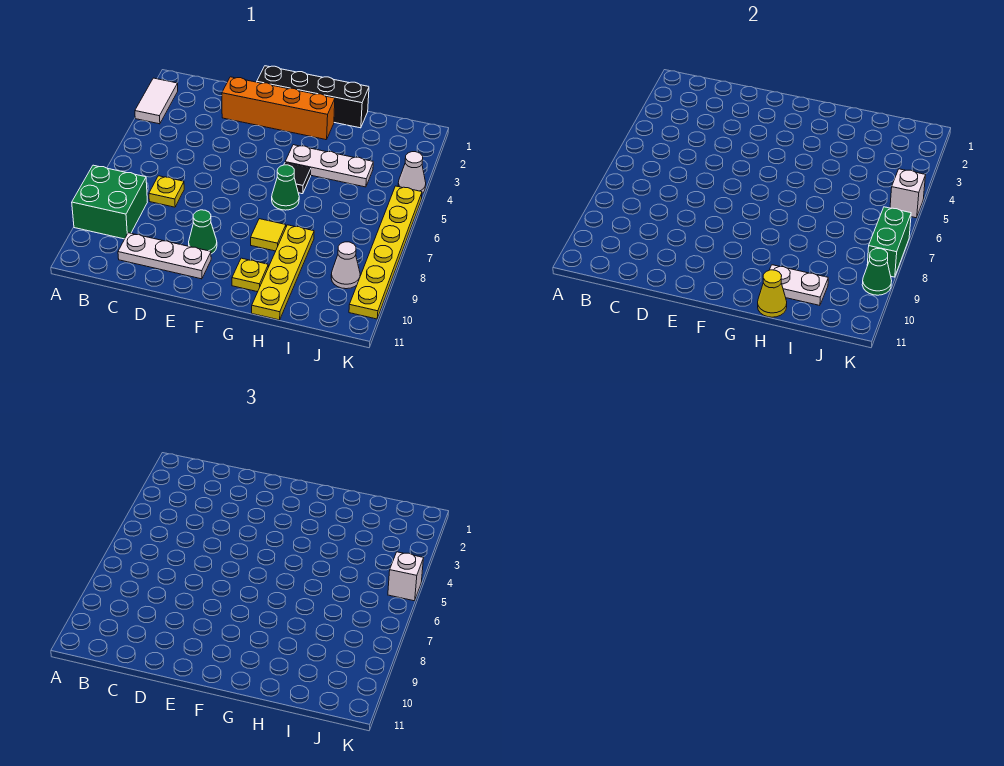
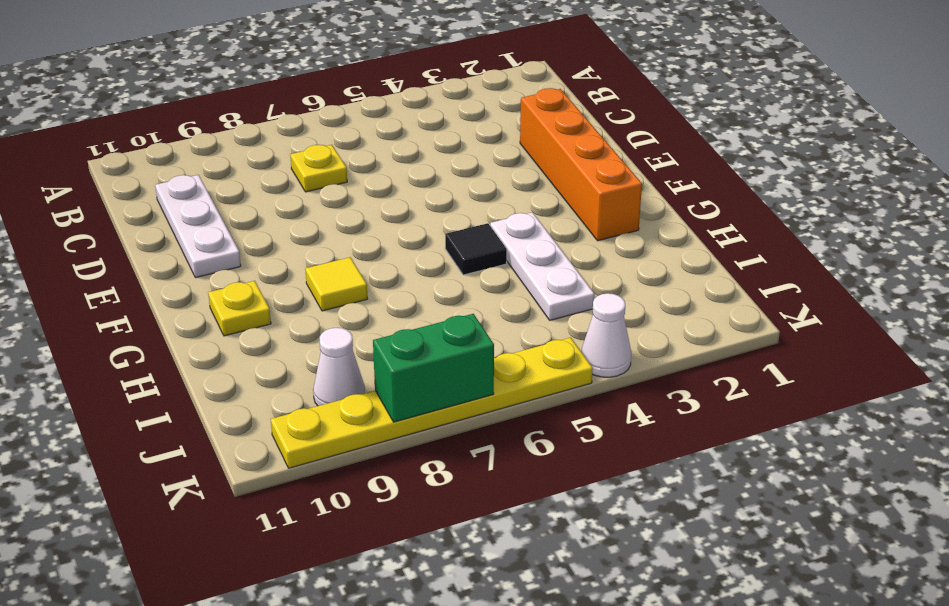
none -> white tile A2:A3 level 1
none -> green brick A8:B9 level 1
none -> black brick E1:H1 level 1

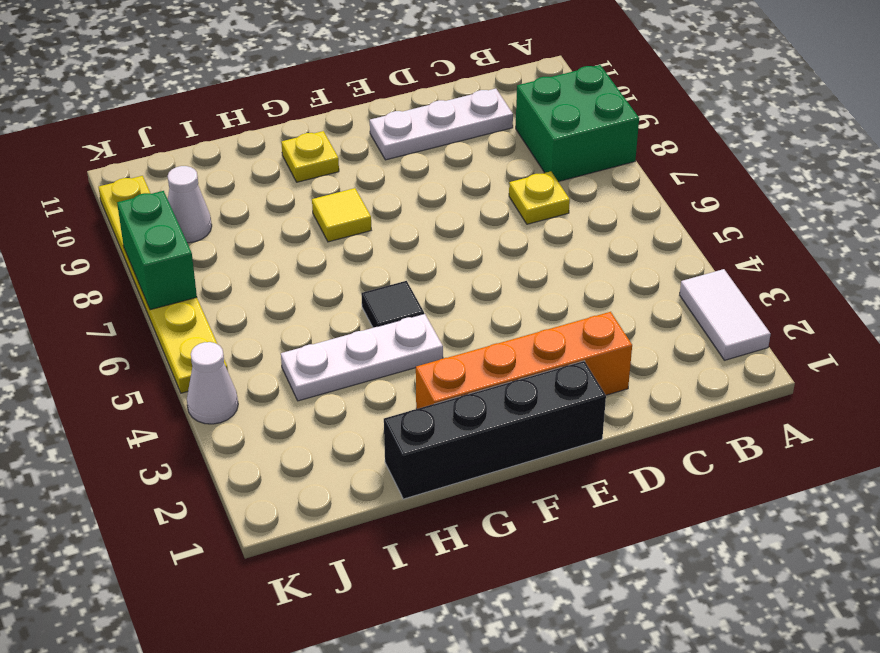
none -> green cone E9 level 1
none -> green cone G6 level 1
none -> yellow plate H8:H11 level 1

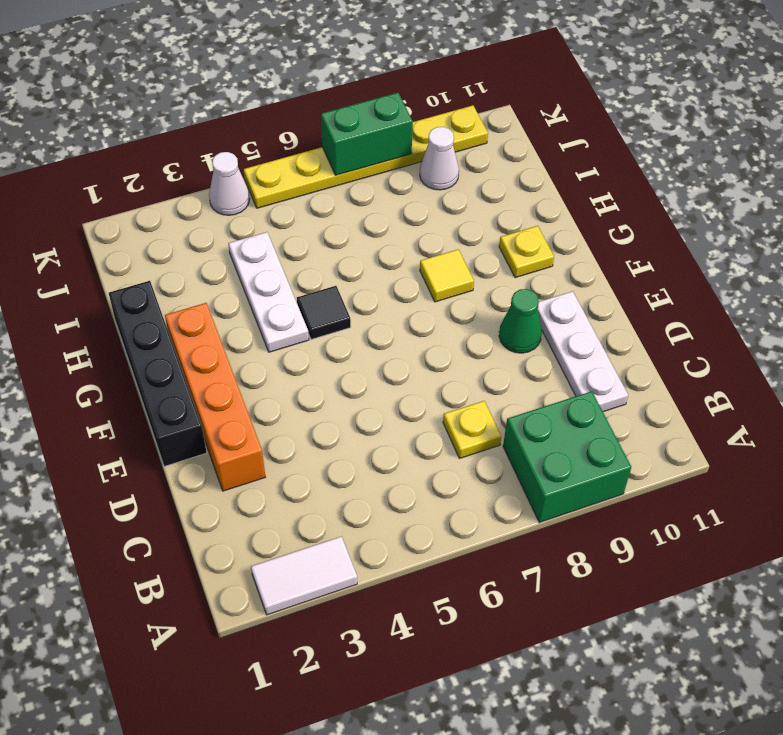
none -> green cone G6 level 1
none -> yellow plate H8:H11 level 1
none -> white plate H10:I10 level 2

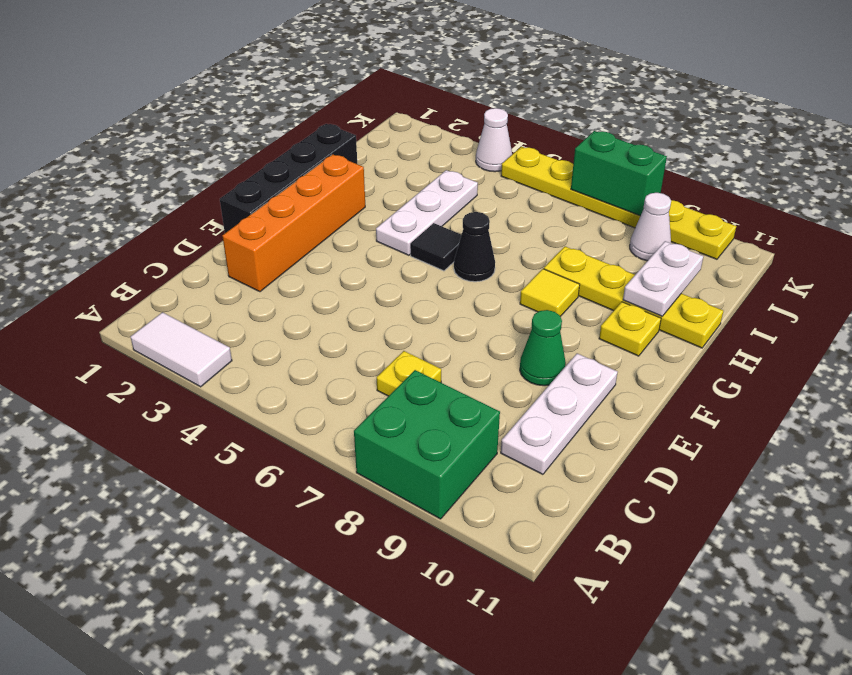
black cone G6 level 1 -> green cone G6 level 1
none -> yellow cone H11 level 2
none -> white brick K5 level 2
none -> green cone K9 level 2

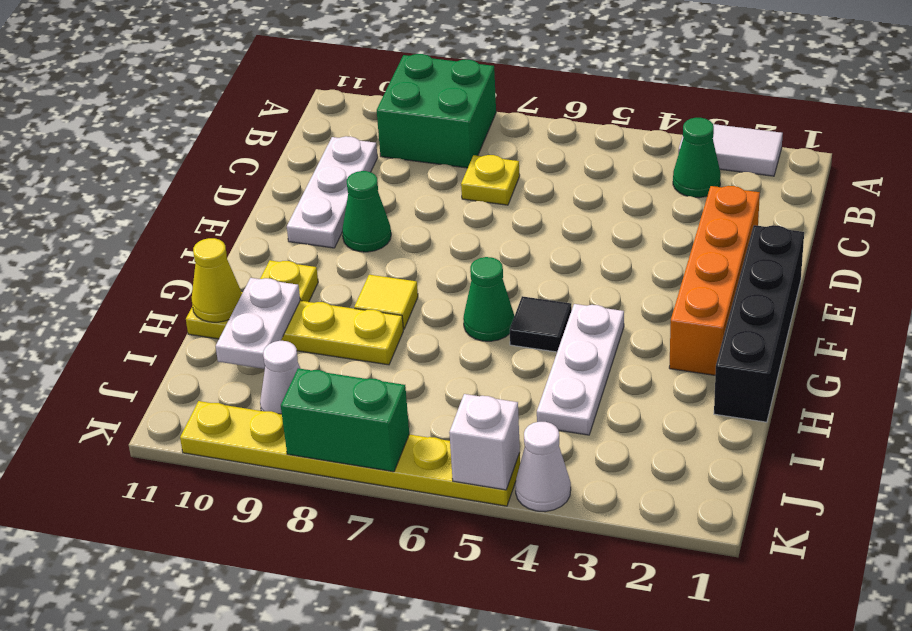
green cone B3 level 1 -> green cone K9 level 2
none -> white brick K5 level 3

